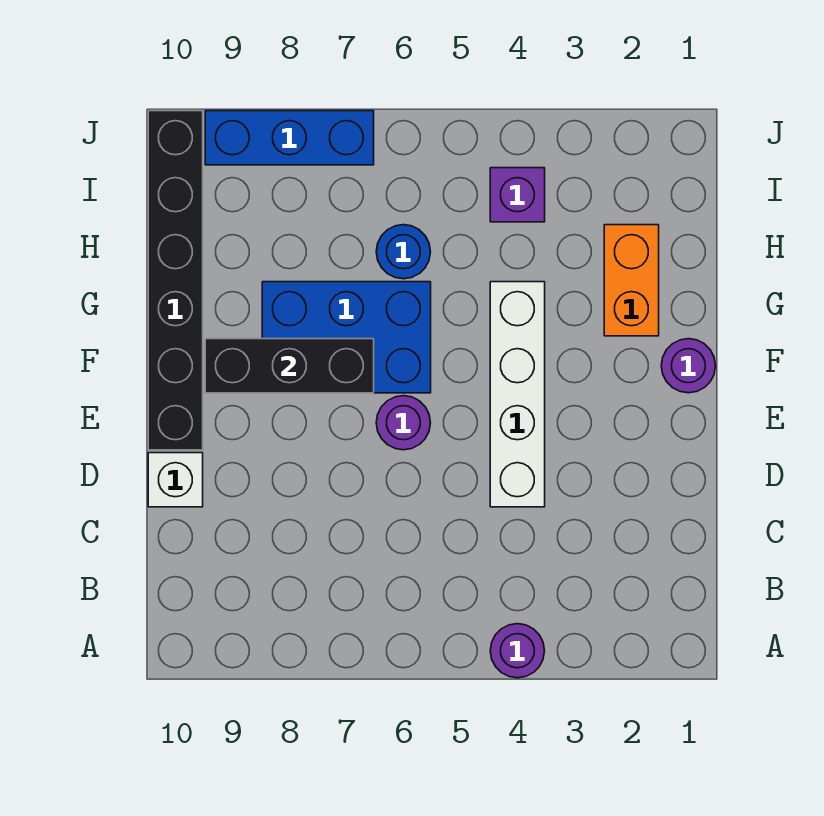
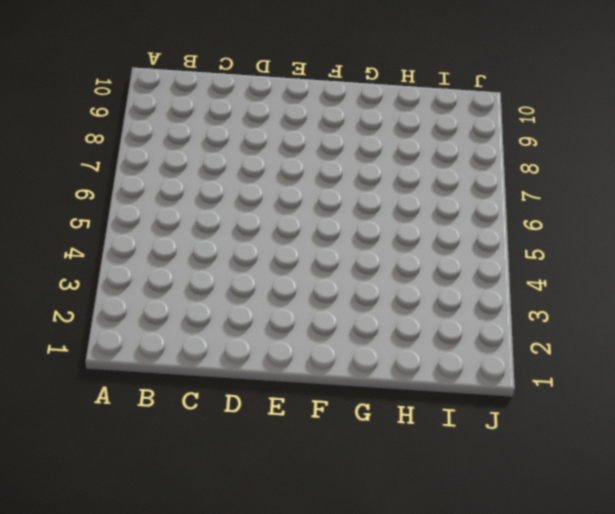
none -> purple round brick A4 level 1
none -> white brick D4:G4 level 1
none -> white brick D10 level 1

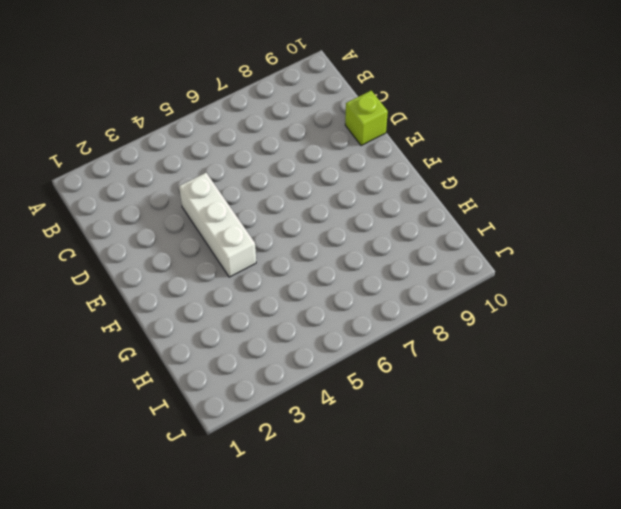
white brick D4:F4 level 1 -> white brick D4:G4 level 1
lime brick D10 level 1 -> white brick D10 level 1
none -> purple round brick A4 level 1
none -> purple round brick E6 level 1
none -> black brick E10:J10 level 1

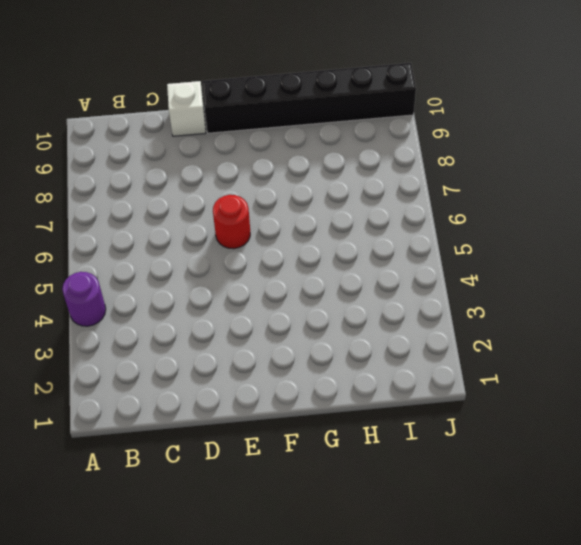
red round brick E6 level 1 -> purple round brick E6 level 1
none -> white brick D4:G4 level 1
none -> purple round brick F1 level 1
none -> blue brick F6:G8 level 1

